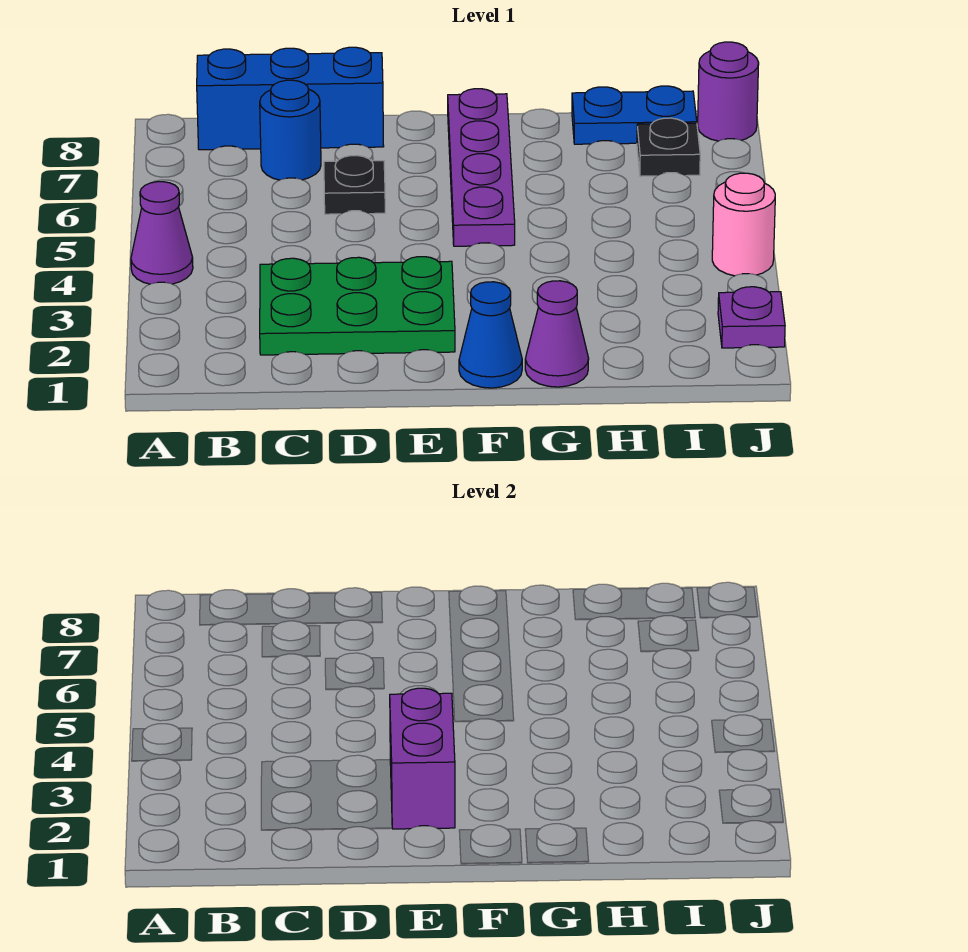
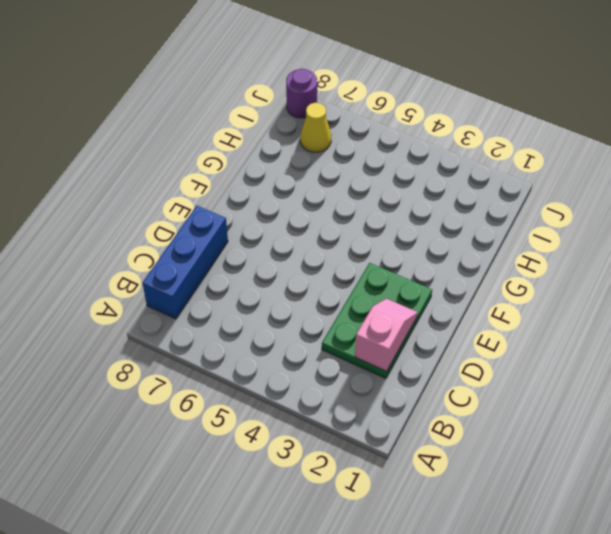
pink slope C2:D2 level 2 top C -> none
yellow cone I7 level 1 -> black plate I7 level 1
none -> purple cone A4 level 1
none -> blue round brick C7 level 1
none -> black plate D6 level 1

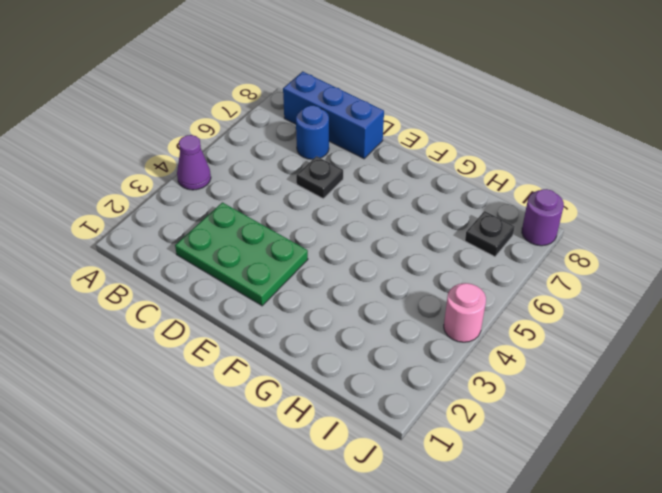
none -> blue cone F1 level 1
none -> purple plate F5:F8 level 1
none -> purple cone G1 level 1

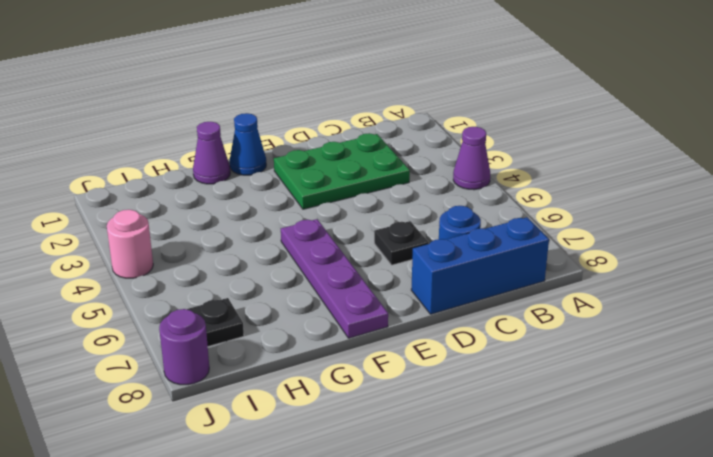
none -> blue plate H8:I8 level 1
none -> purple plate J2 level 1
none -> purple brick E2:E3 level 2

